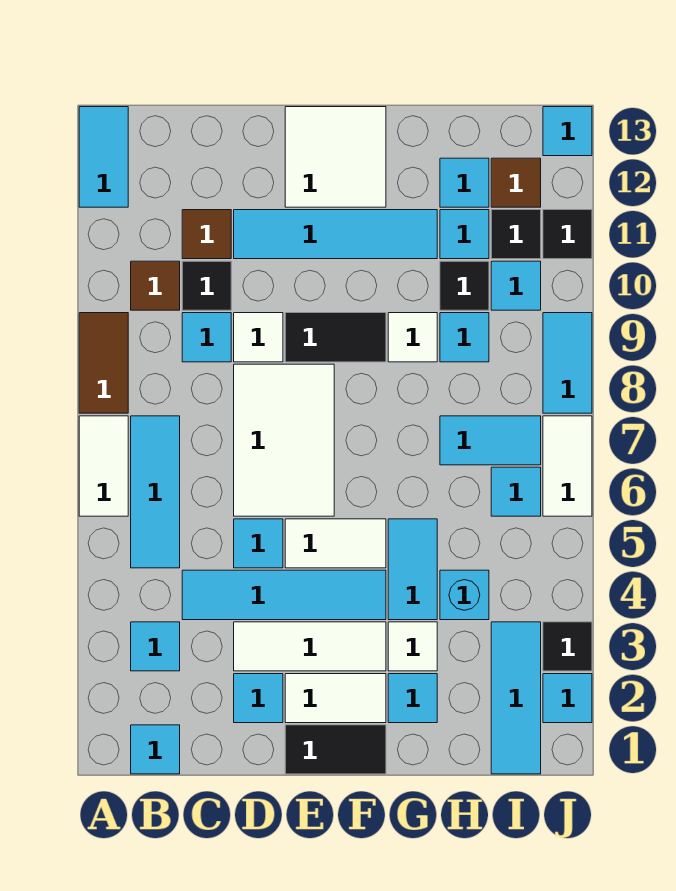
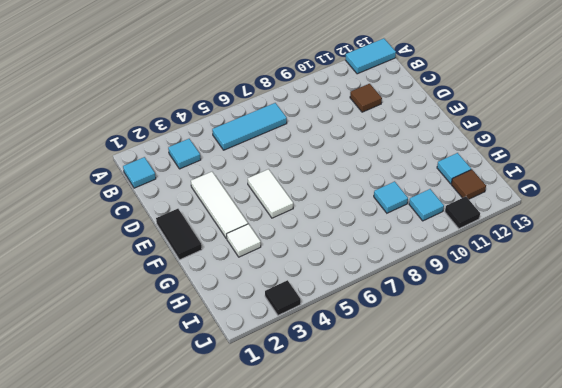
none -> white tile A6:A7 level 1
none -> brown tile A8:A9 level 1
none -> brown tile B10 level 1
none -> cyan tile C4:F4 level 1

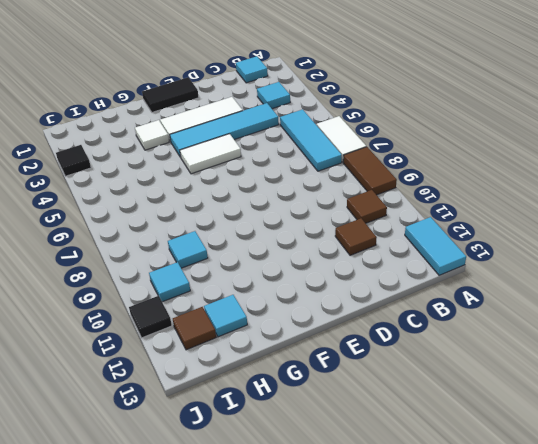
none -> cyan tile C9 level 1
none -> black tile C10 level 1
none -> cyan tile D2 level 1
none -> cyan tile D5 level 1

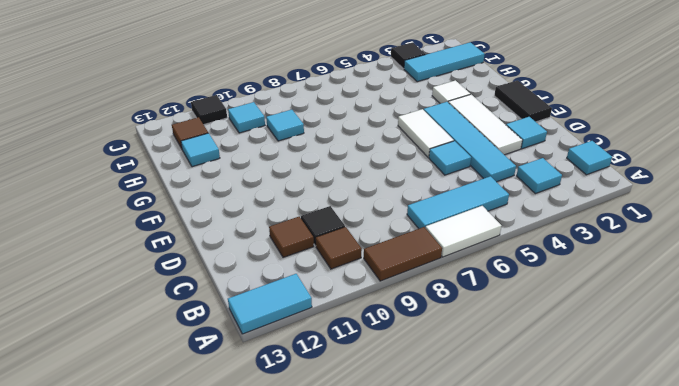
none -> cyan tile C9 level 1
none -> white tile D6:E8 level 1
none -> white tile D9 level 1
none -> cyan tile D11:G11 level 1

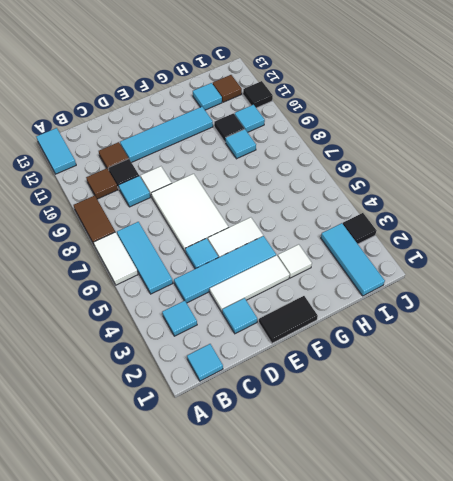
none -> white tile E2:F2 level 1
none -> black tile E9:F9 level 1
none -> white tile E12:F13 level 1
none -> cyan tile G2 level 1

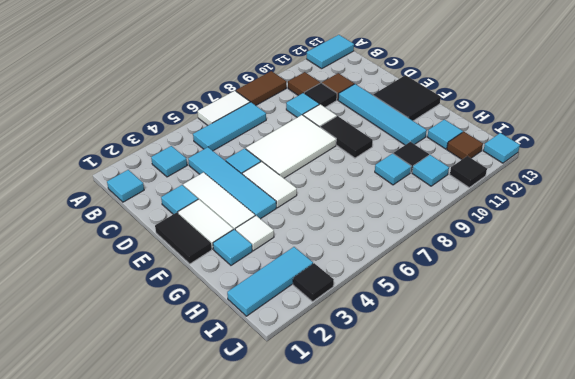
black tile E12:F13 level 1 -> white tile E12:F13 level 1
none -> cyan tile G4:G5 level 1
none -> white tile G9 level 1
none -> cyan brick H4 level 1
none -> cyan tile H7:I7 level 1

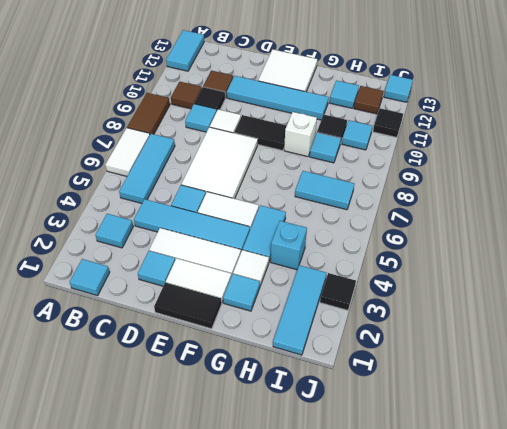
white brick G9 level 1 -> white tile G9 level 1
none -> cyan tile H11 level 1
none -> cyan tile I6 level 1
none -> black tile I11 level 1
none -> cyan tile J2 level 1

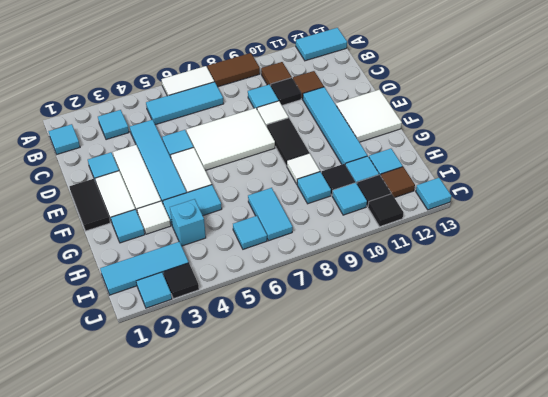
none -> white tile J6:J7 level 1
none -> cyan tile J8:J9 level 1

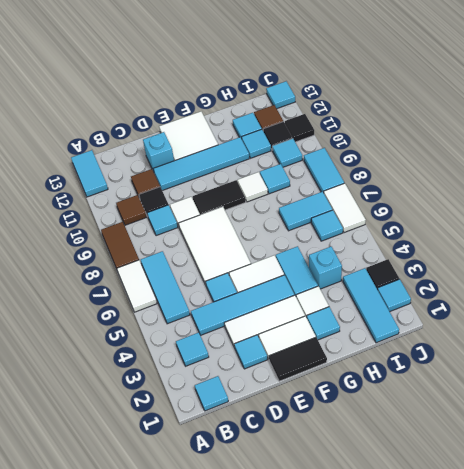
cyan brick D12 level 1 -> none
none -> black tile H10 level 1

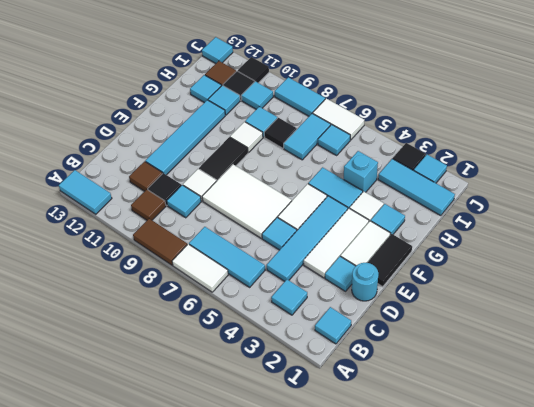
cyan round brick D1 level 1 -> none
black tile H8 level 1 -> black tile H10 level 1
none -> white tile E12:F13 level 1

